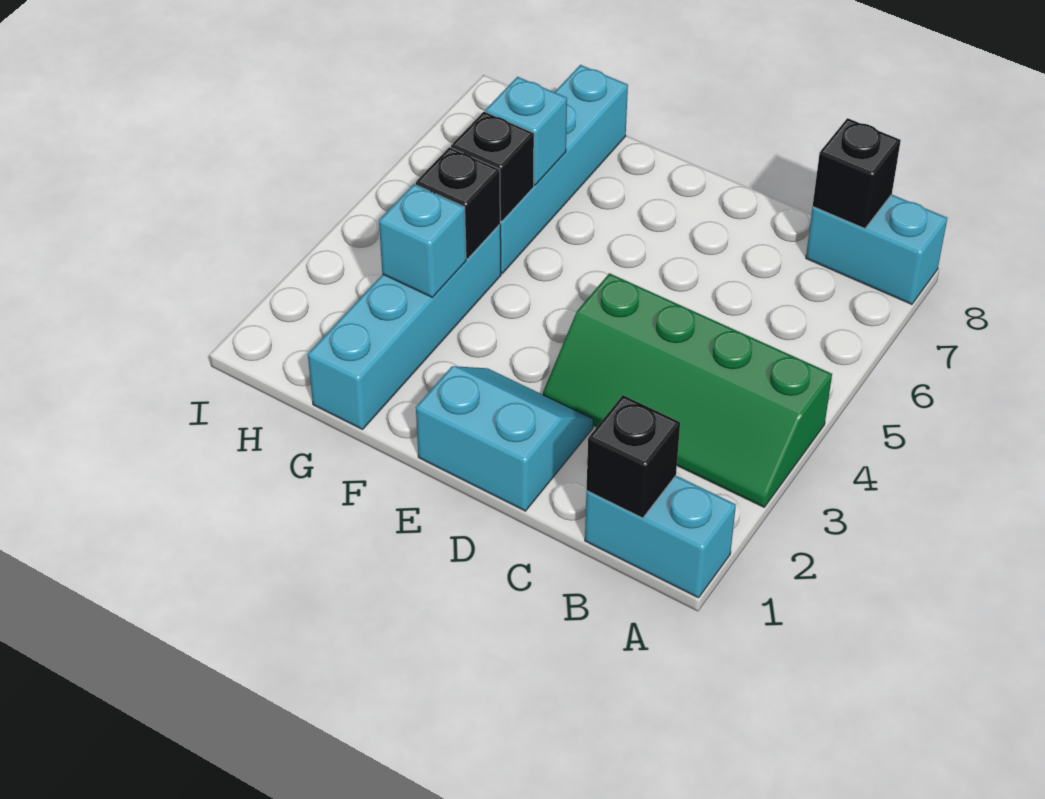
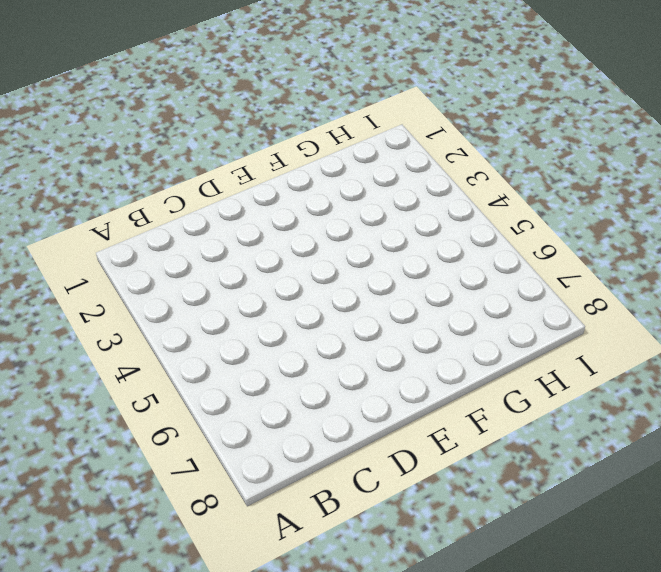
none -> cyan brick A1:B1 level 1
none -> green slope A3:D4 level 1 top 4
none -> cyan brick A8:B8 level 1

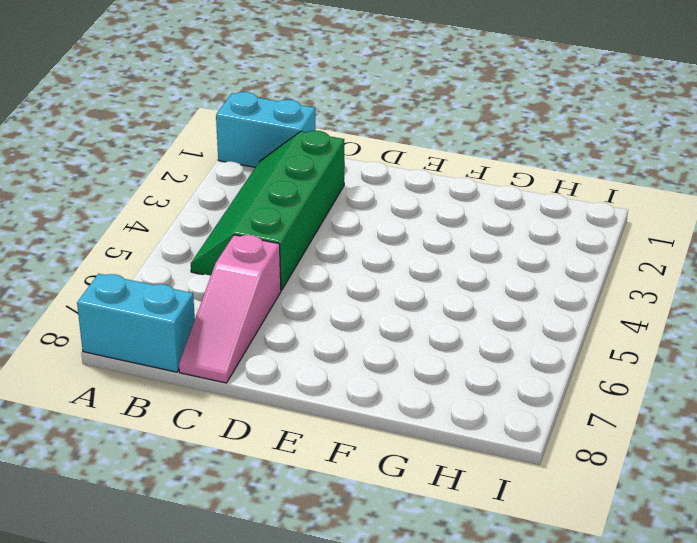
green slope B2:C5 level 1 top C -> green slope A3:D4 level 1 top 4
pink slope C6:C8 level 1 top 6 -> none
none -> cyan slope D1:E2 level 1 top 1
none -> cyan brick G1:G4 level 1
none -> cyan brick G5:G8 level 1

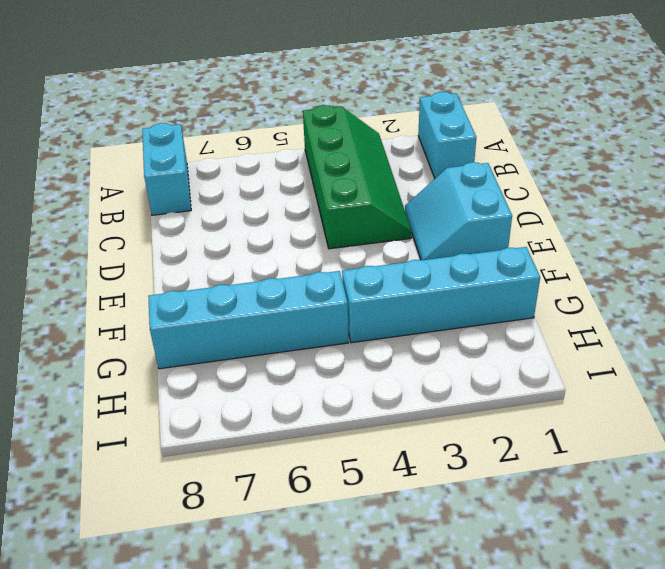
none -> black brick B1 level 2
none -> black brick B8 level 2
none -> cyan brick G3 level 2

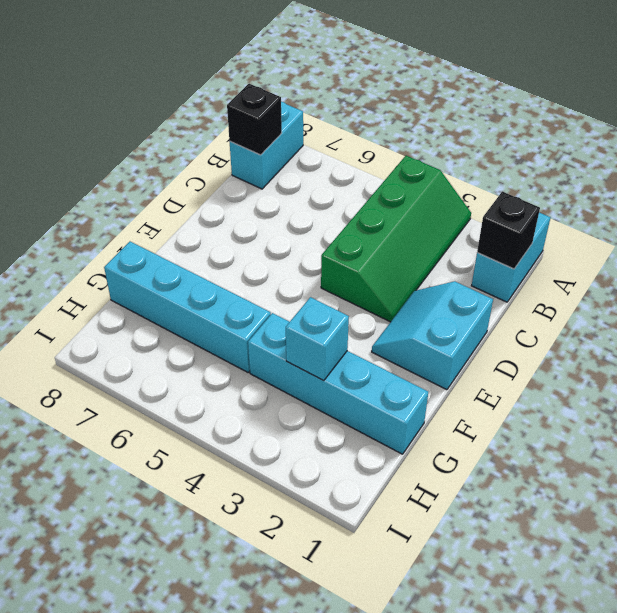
none -> black brick G4 level 2
none -> black brick G5 level 2
none -> cyan brick G6 level 2

